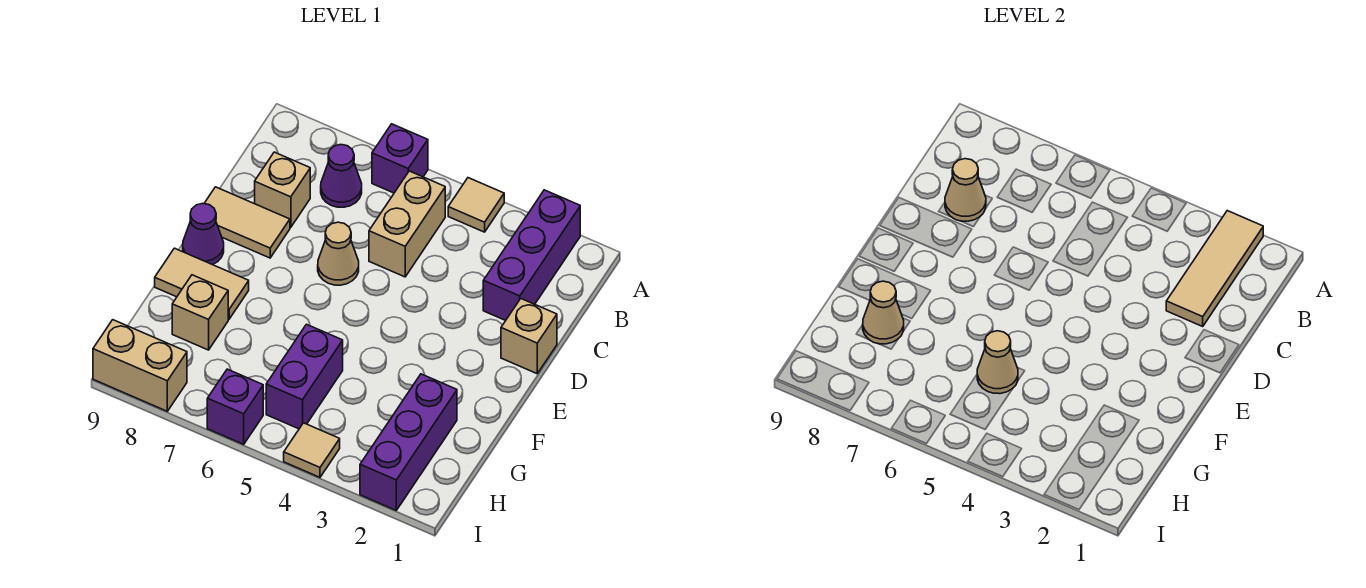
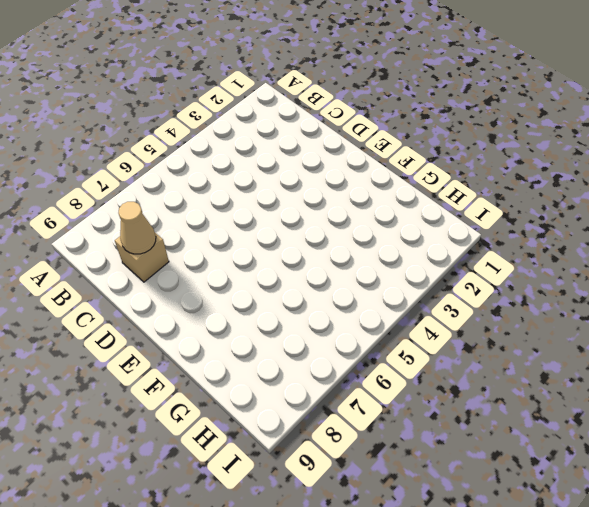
none -> purple brick A2:C2 level 1
none -> tan tile A4 level 1
none -> purple brick A6 level 1

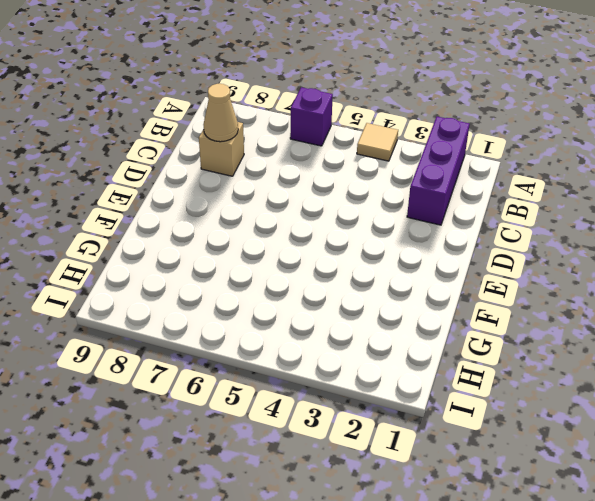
none -> tan brick B5:C5 level 1
none -> purple cone B7 level 1
none -> tan brick D1 level 1

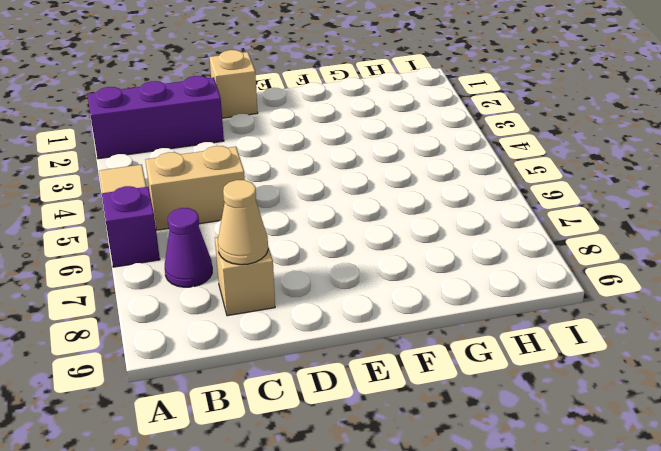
none -> tan cone D6 level 1
none -> tan tile D8:D9 level 1
none -> purple cone E9 level 1

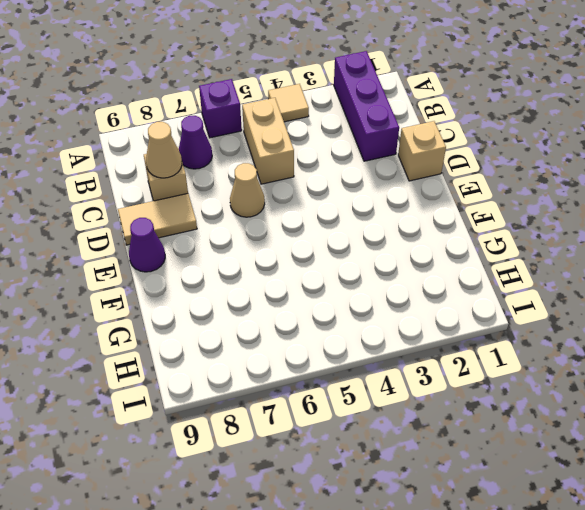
none -> tan tile F8:F9 level 1
none -> purple brick G2:I2 level 1
none -> purple brick G5:H5 level 1

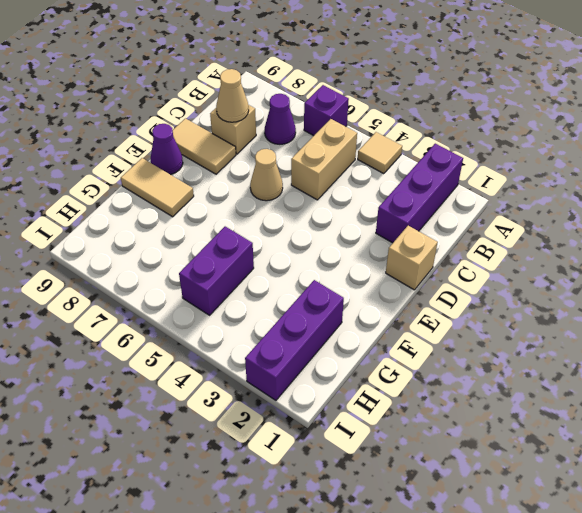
none -> tan brick G8 level 1
none -> tan tile I4 level 1
none -> purple brick I6 level 1

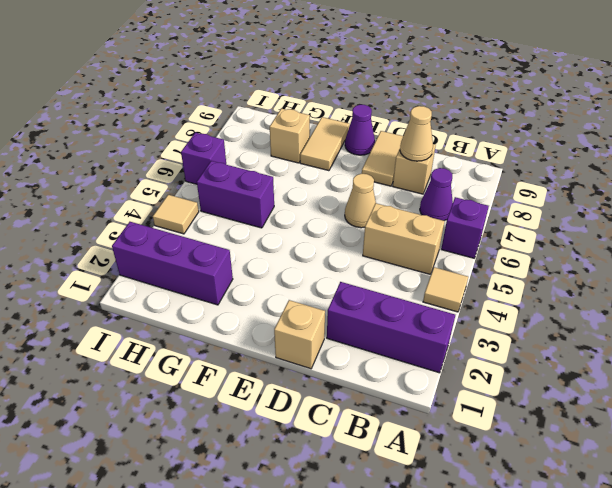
none -> tan brick I8:I9 level 1
none -> tan tile A2:C2 level 2
none -> tan cone G5 level 2

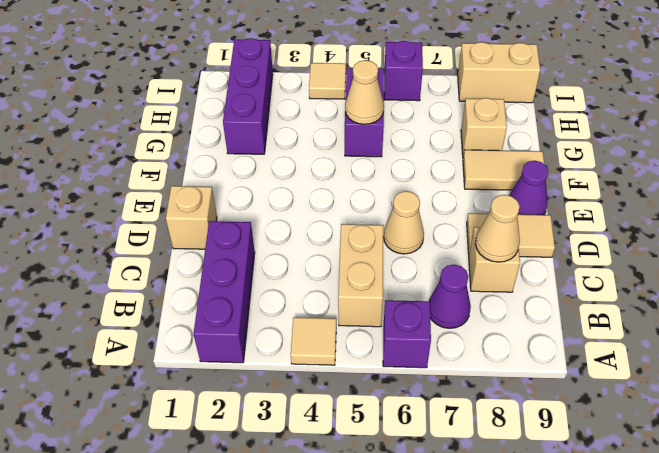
none -> tan tile A2:C2 level 2
none -> tan cone G8 level 2

